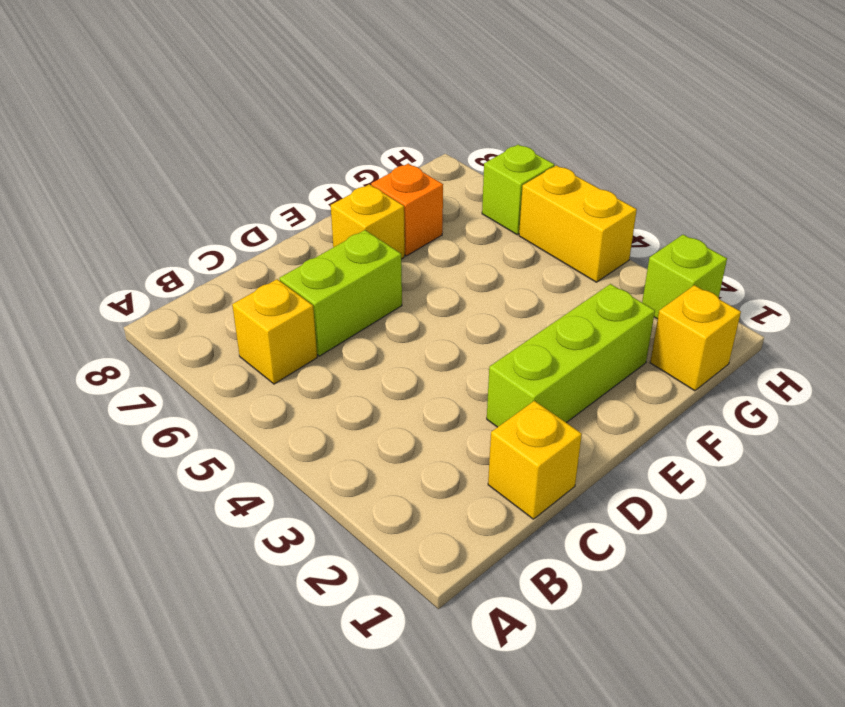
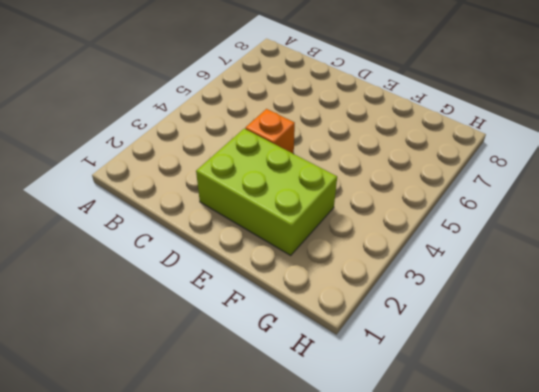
lime brick D2:F3 level 1 -> lime brick D2:F2 level 1
orange brick D4 level 1 -> orange brick F7 level 1
none -> yellow brick B6 level 1
none -> yellow brick C1 level 1

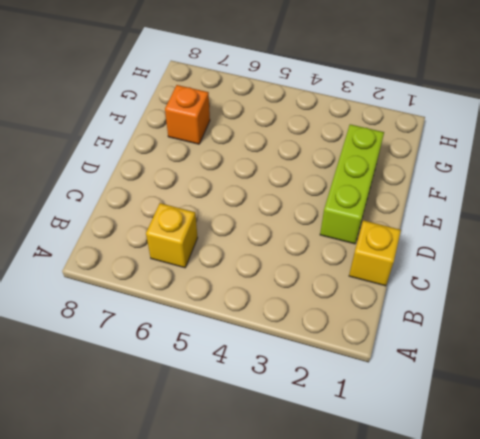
none -> lime brick C6:D6 level 1
none -> yellow brick E7 level 1

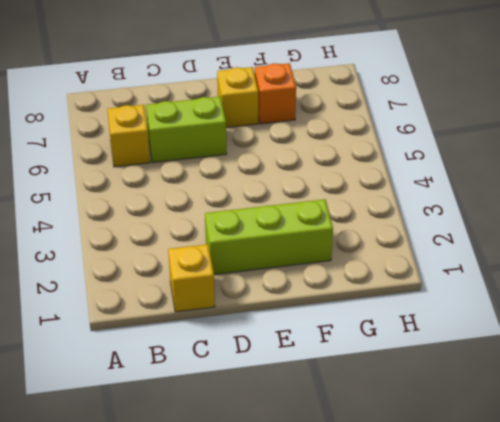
none -> yellow brick G1 level 1
none -> lime brick H2 level 1

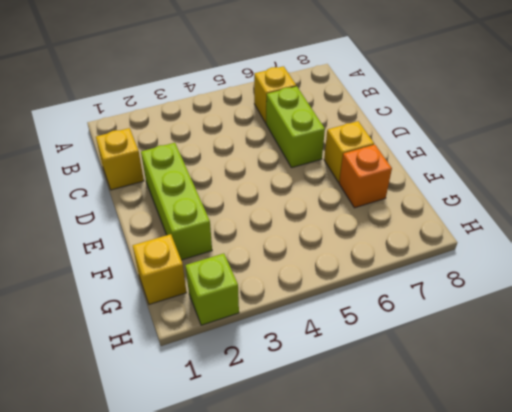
none -> yellow brick H4:H5 level 1
none -> lime brick H6 level 1

